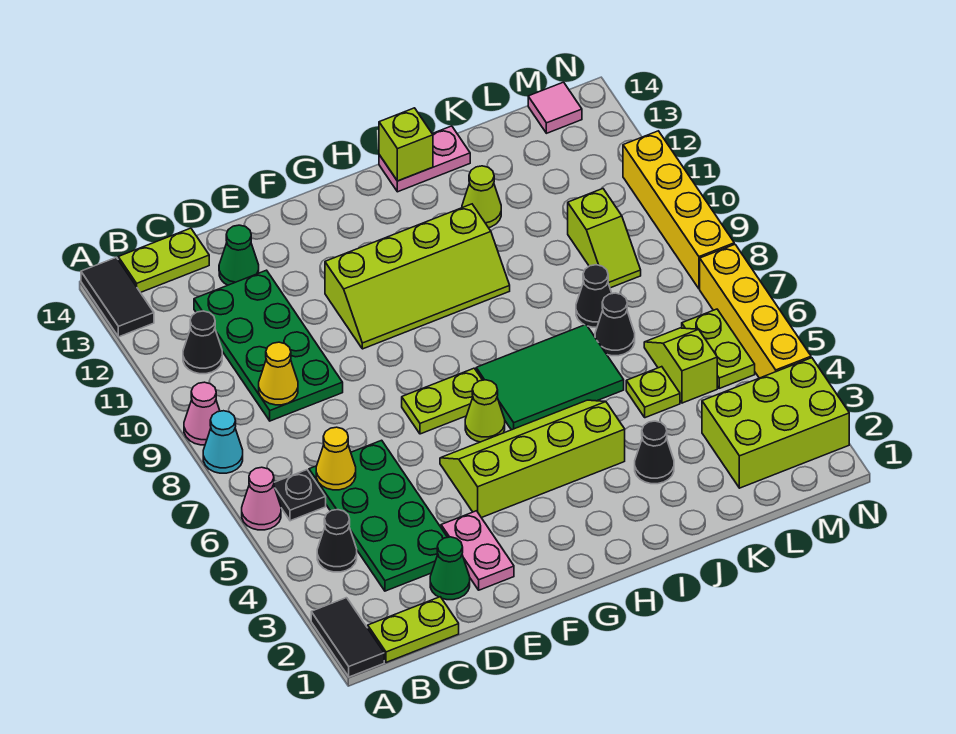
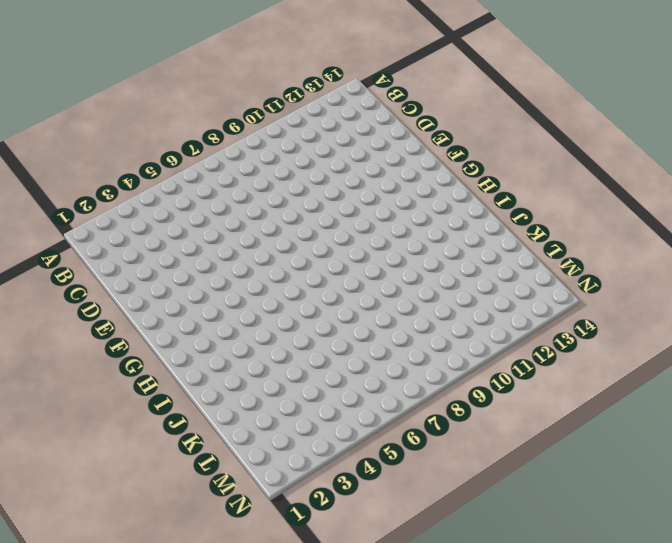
none -> black tile A1:A2 level 1
none -> pink cone A6 level 1
none -> cyan cone A8 level 1
none -> pink cone A9 level 1

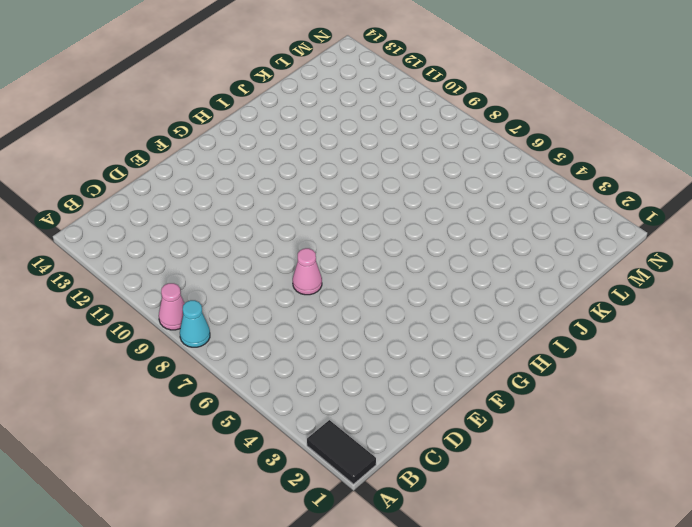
pink cone E7 level 1 -> pink cone A6 level 1
none -> black tile A13:A14 level 1
none -> lime plate B1:C1 level 1
none -> black cone B4 level 1
none -> black plate B6 level 1

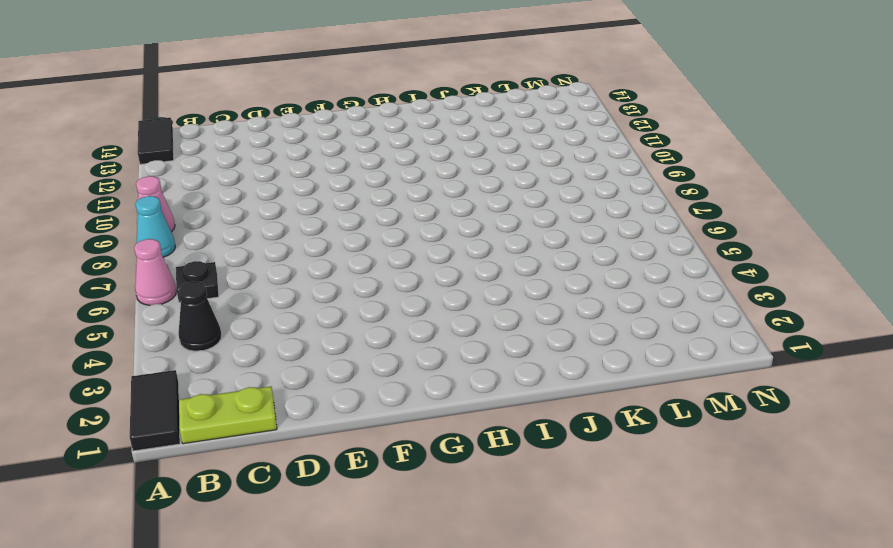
none -> black cone B11 level 1
none -> lime plate B14:C14 level 1
none -> green plate C3:D6 level 1
none -> green plate C9:D12 level 1

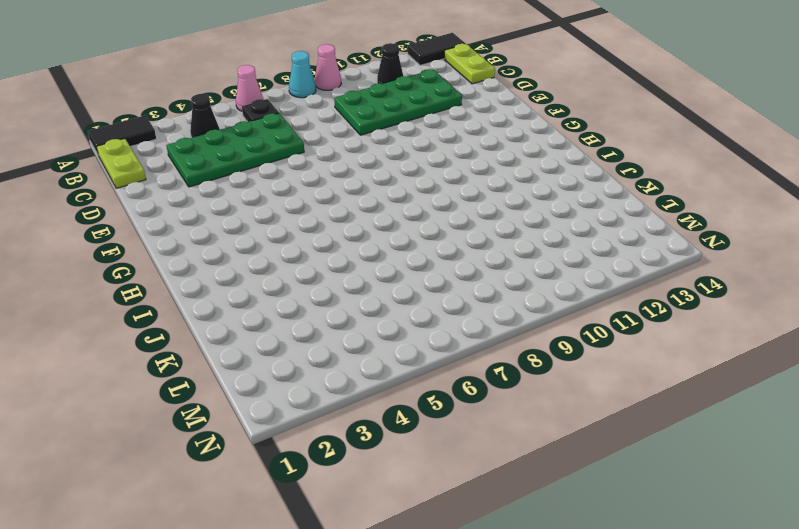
none -> green cone D2 level 1
none -> green cone D13 level 1
none -> pink plate E2:E3 level 1
none -> lime slope F4:I5 level 1 top 4

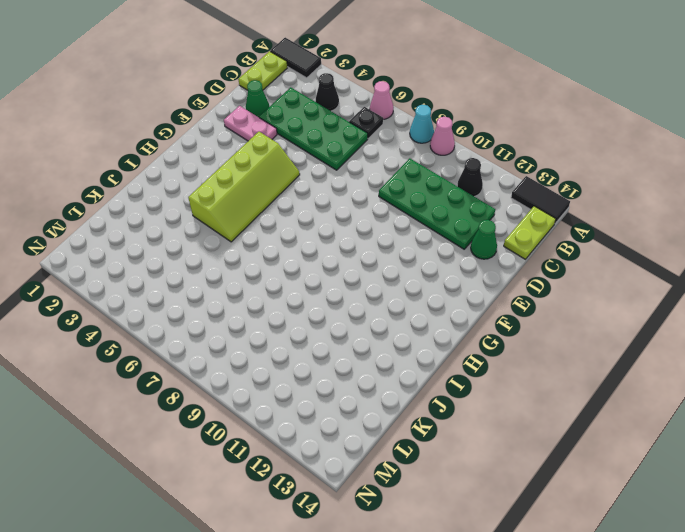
none -> lime plate F7:G7 level 1
none -> lime slope F10:I11 level 1 top 11
none -> lime cone G6 level 1
none -> green tile H6:J7 level 1

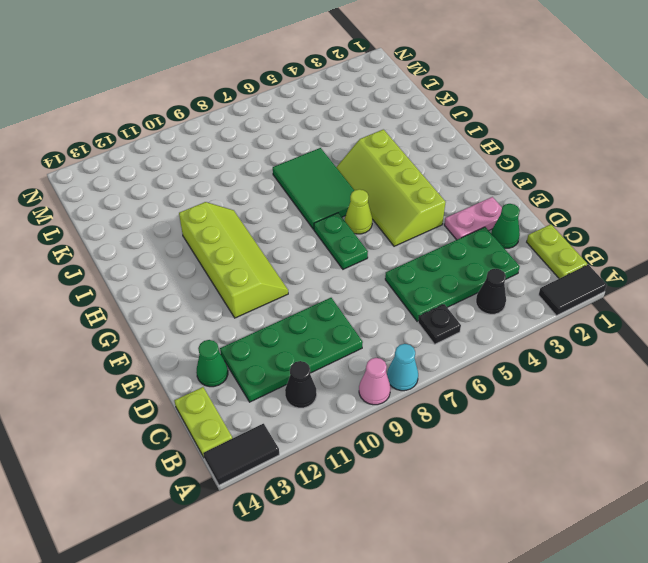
green plate F7:G7 level 1 -> lime plate F7:G7 level 1
none -> pink cone A6 level 1
none -> pink plate I14:J14 level 1
none -> black cone J3 level 1
none -> lime cone J12 level 1

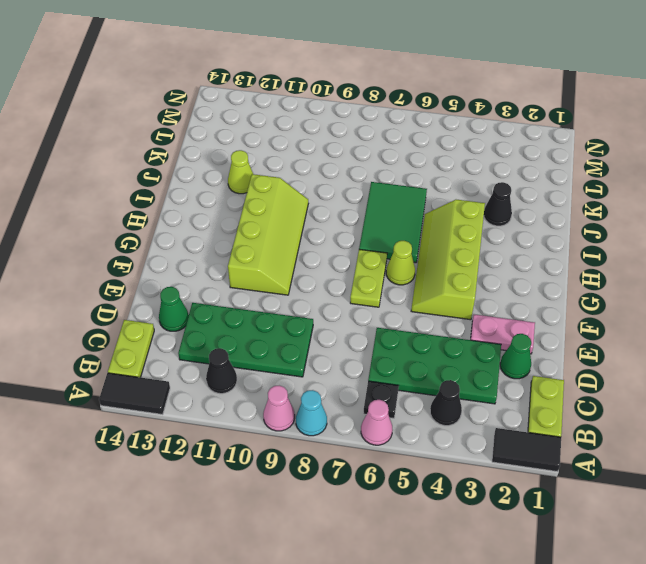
none -> pink plate I14:J14 level 1
none -> lime plate K5 level 1
none -> black cone K7 level 1
none -> black cone K8 level 1

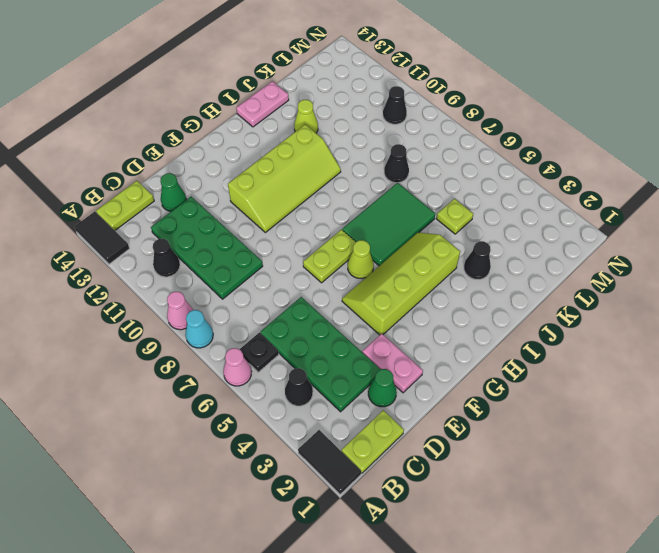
black cone M10 level 1 -> black cone K7 level 1
none -> lime brick L2:N3 level 1
none -> lime slope L5:L6 level 1 top 5
none -> lime slope L9:L10 level 1 top 10
none -> lime plate M5:M6 level 1

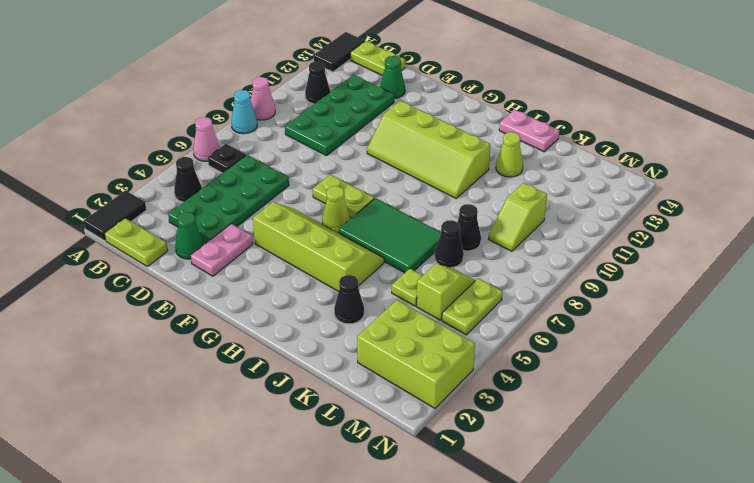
none -> pink tile M14 level 1
none -> yellow brick N4:N7 level 1
none -> yellow brick N8:N11 level 1
none -> yellow cone C6 level 2

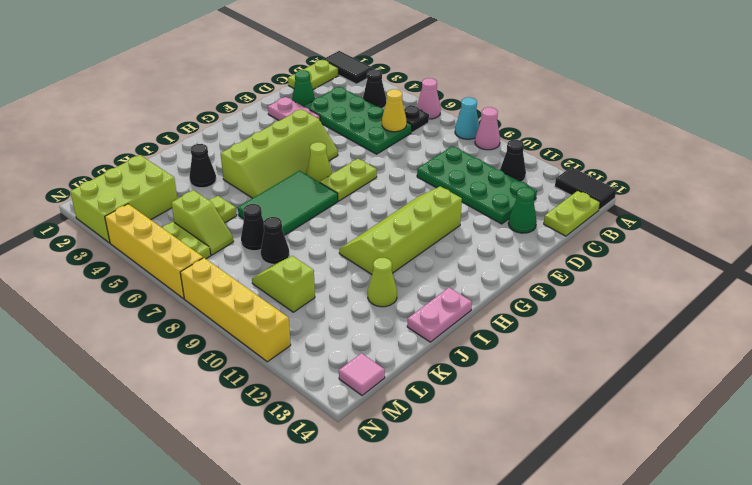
none -> yellow cone C9 level 2
none -> lime brick I14 level 2

